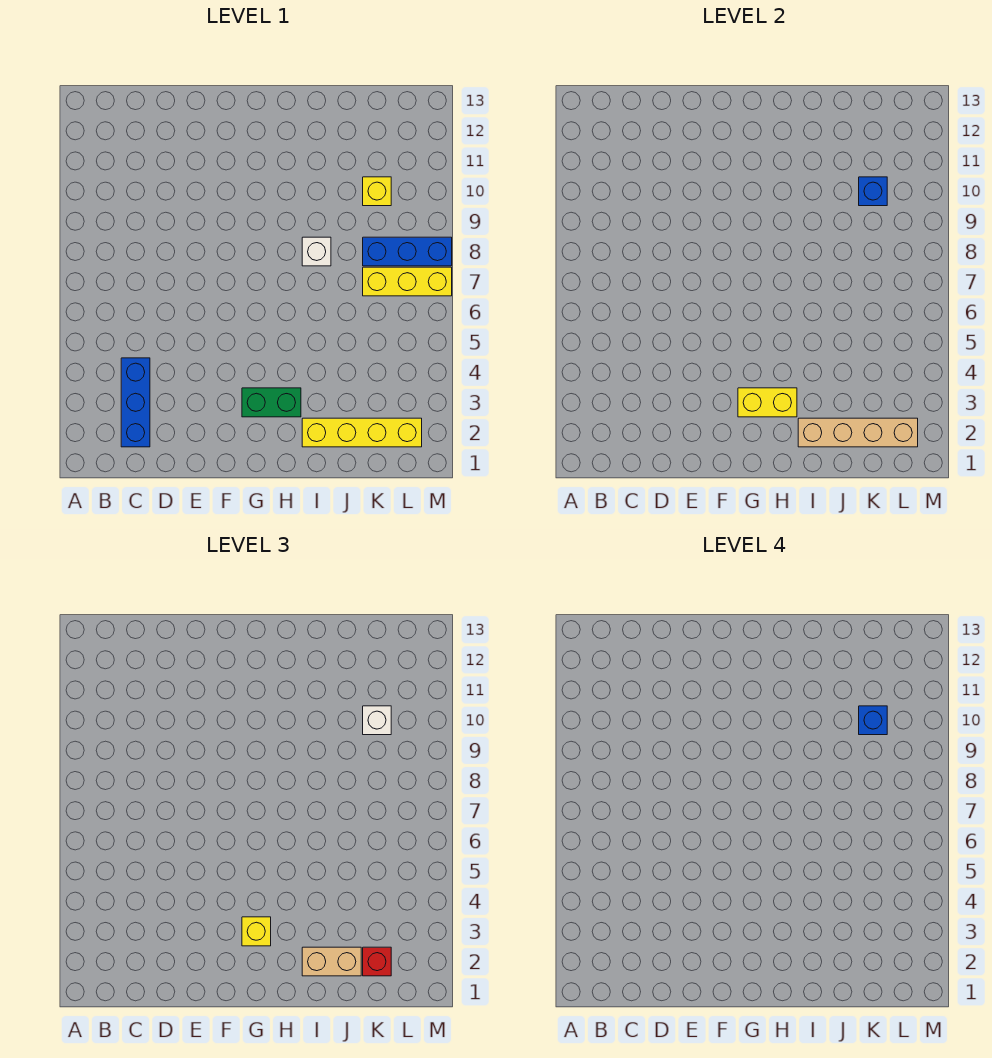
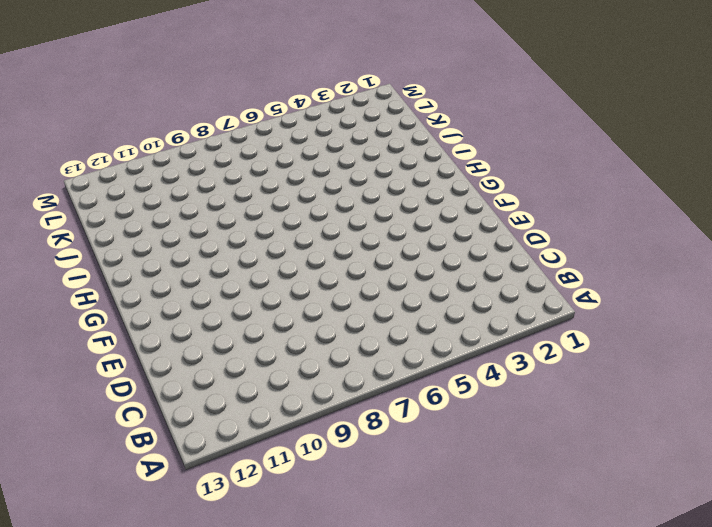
none -> blue brick C2:C4 level 1
none -> green brick G3:H3 level 1
none -> yellow brick I2:L2 level 1

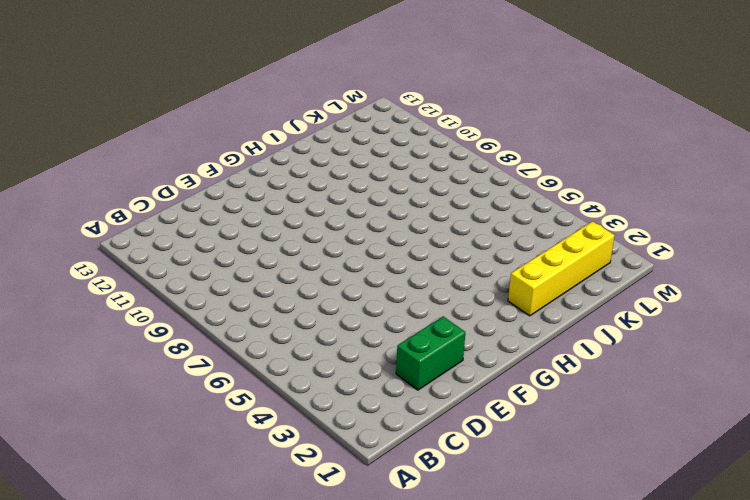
green brick D2:E2 level 1 -> green brick G3:H3 level 1
none -> blue brick C2:C4 level 1
none -> white brick I8 level 1
none -> yellow brick K7:M7 level 1

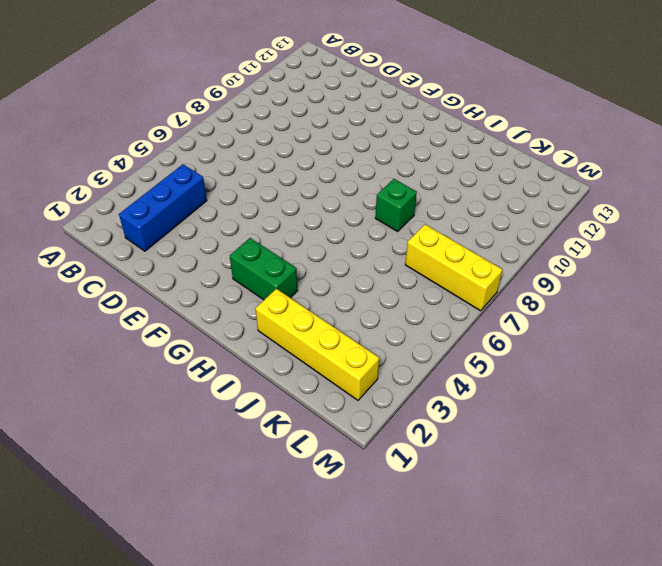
green brick I8 level 1 -> white brick I8 level 1
none -> blue brick K8:M8 level 1
none -> yellow brick K10 level 1
none -> yellow brick G3:H3 level 2

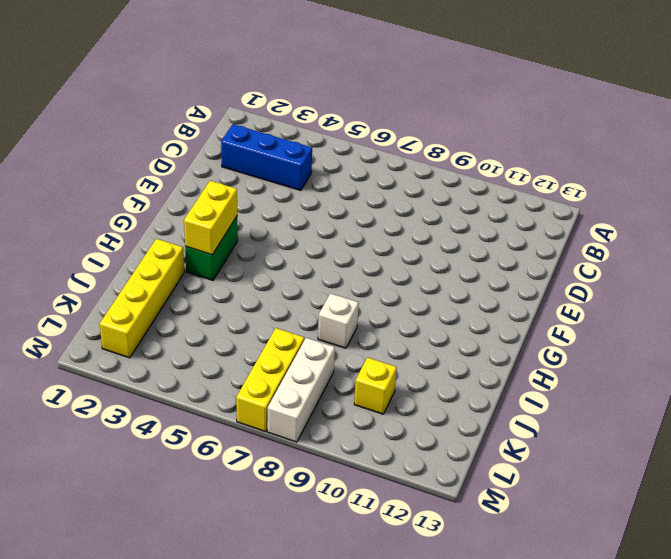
white brick K8:M8 level 1 -> blue brick K8:M8 level 1
none -> tan brick I2:L2 level 2
none -> blue brick K10 level 2
none -> yellow brick G3 level 3

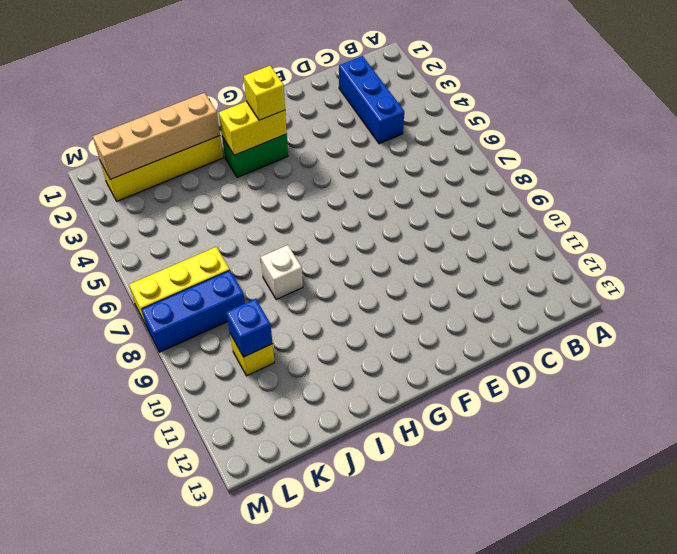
none -> tan brick I2:J2 level 3
none -> red brick K2 level 3
none -> white brick K10 level 3

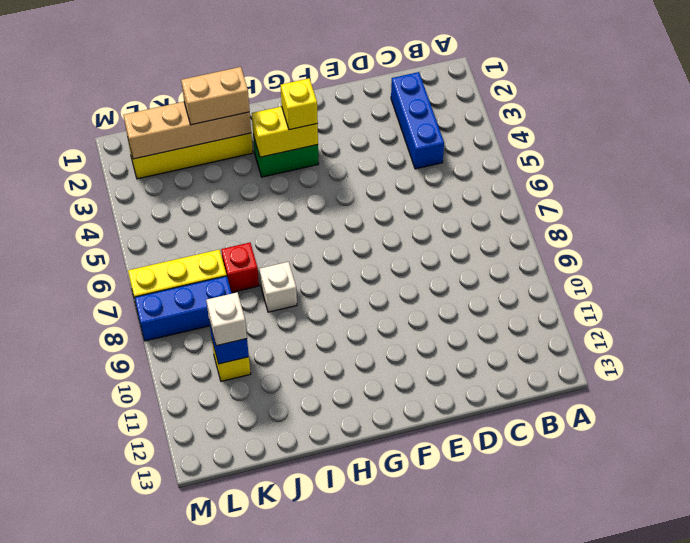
red brick J7 level 1 -> red brick K2 level 3
none -> blue brick K10 level 4

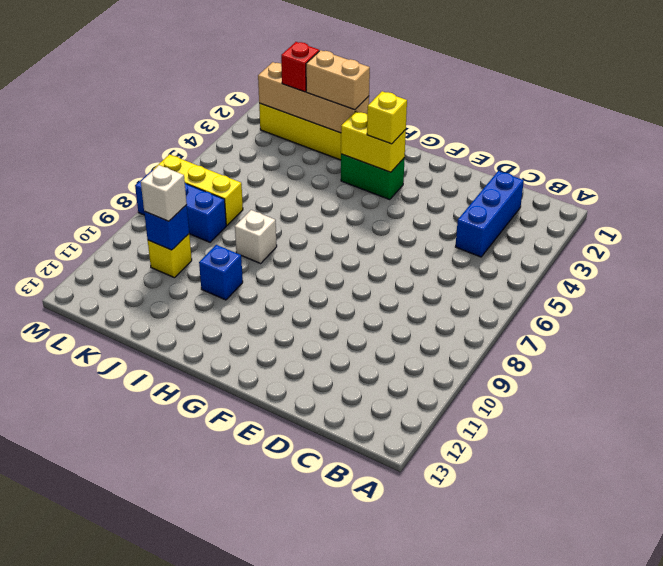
blue brick I10 level 1 -> blue brick K10 level 4

